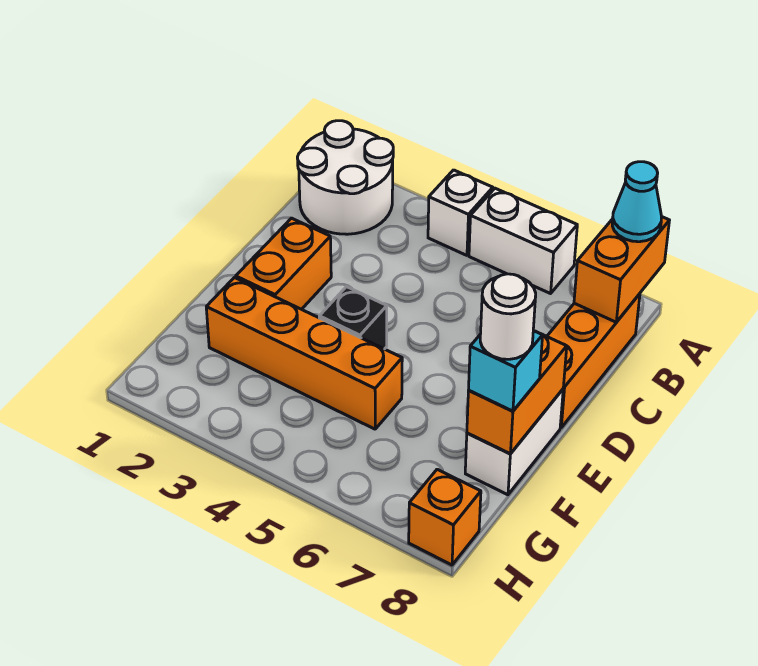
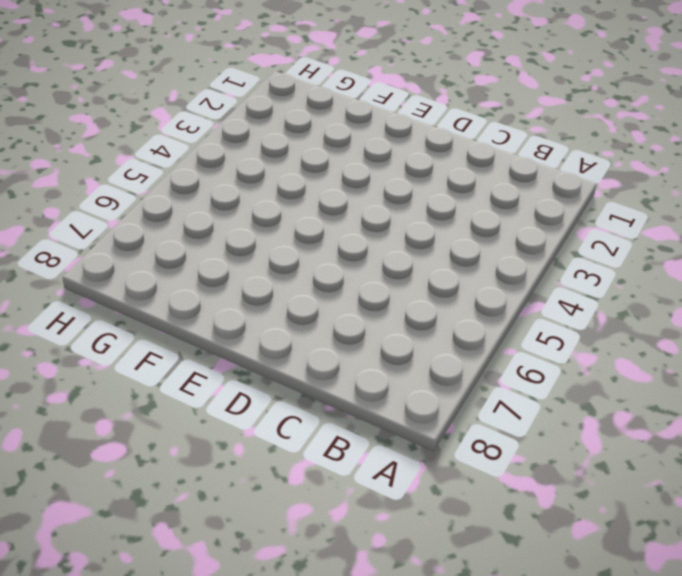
none -> white round brick A1:B2 level 1
none -> white brick A4 level 1
none -> white brick A5:A6 level 1

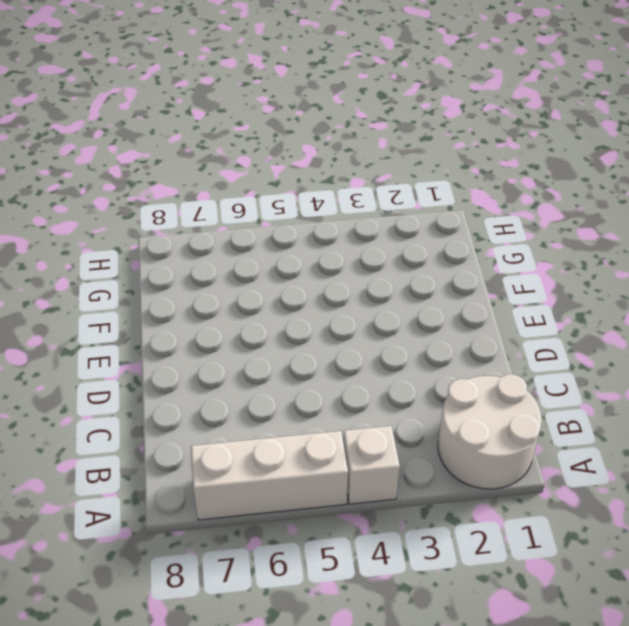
white brick A5:A7 level 1 -> white brick A5:A6 level 1
none -> orange brick B8:D8 level 1
none -> orange brick D2:E2 level 1
none -> black brick E4 level 1

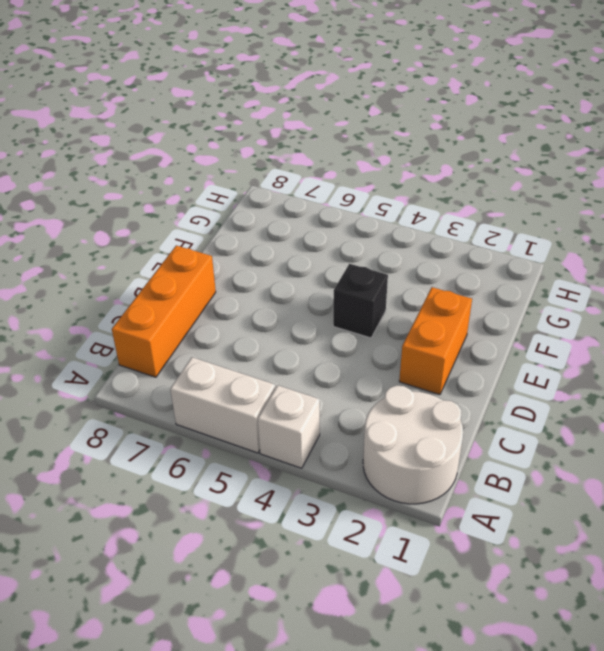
none -> white brick E8:F8 level 1
none -> orange brick F2:F5 level 1
none -> orange brick H8 level 1

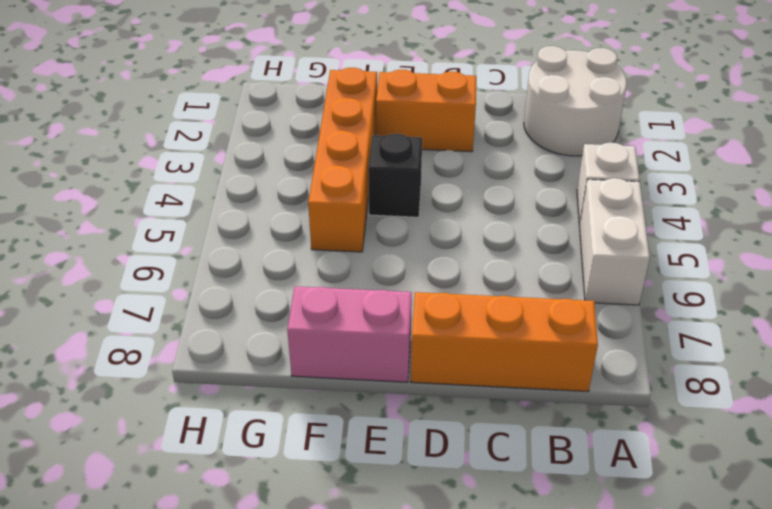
pink brick E8:F8 level 1 -> white brick E8:F8 level 1
none -> orange brick H8 level 1
none -> orange brick A8:B8 level 2
none -> orange brick E8:F8 level 2

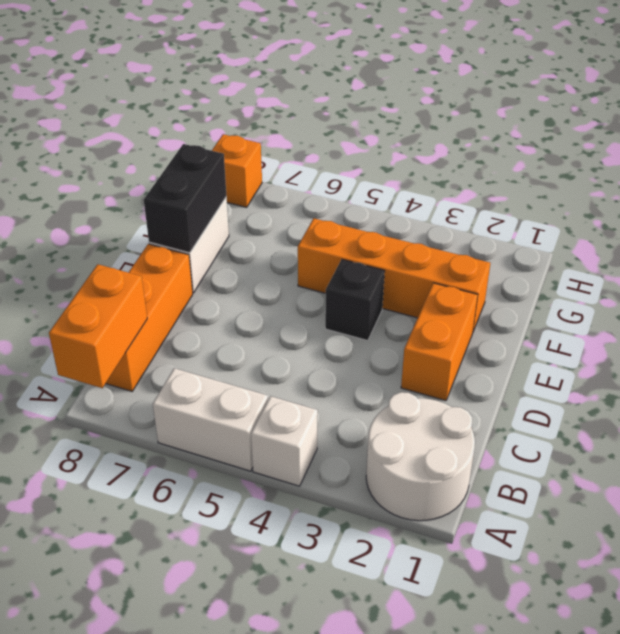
black brick E8:F8 level 2 -> orange brick E8:F8 level 2
none -> cyan cone A8 level 3
none -> cyan brick F8 level 3
none -> white round brick F8 level 4

